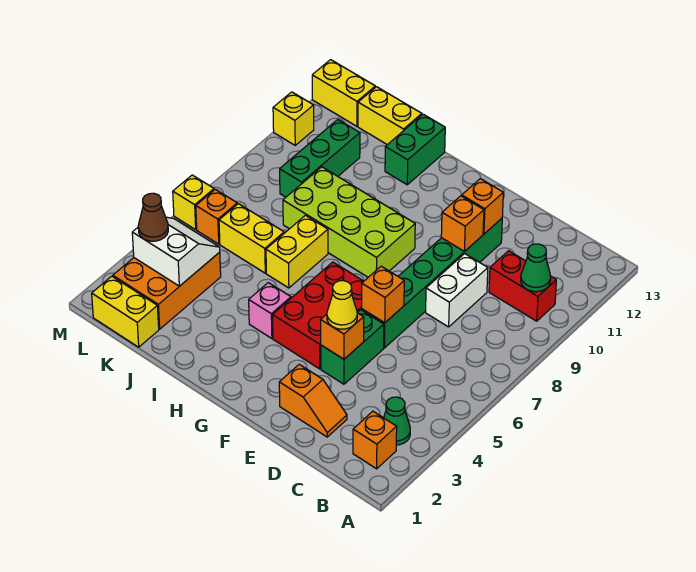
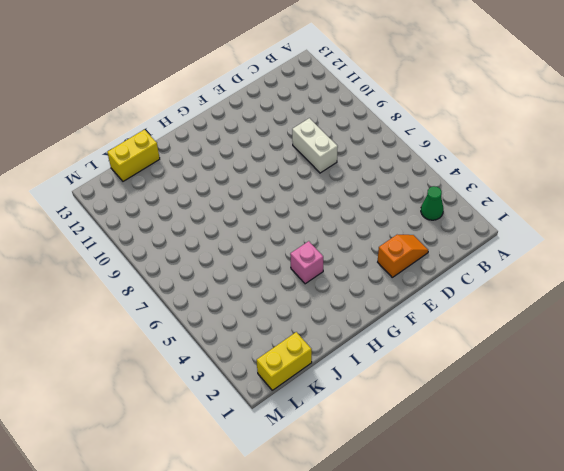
none -> orange brick B2 level 1
none -> red brick B10:C10 level 1
none -> green brick E4:E5 level 1

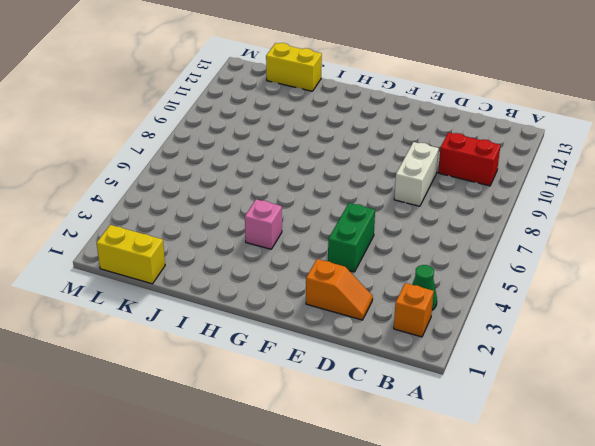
none -> green brick E6:E11 level 1
none -> red brick F4:G6 level 1
none -> lime brick G8:J9 level 1

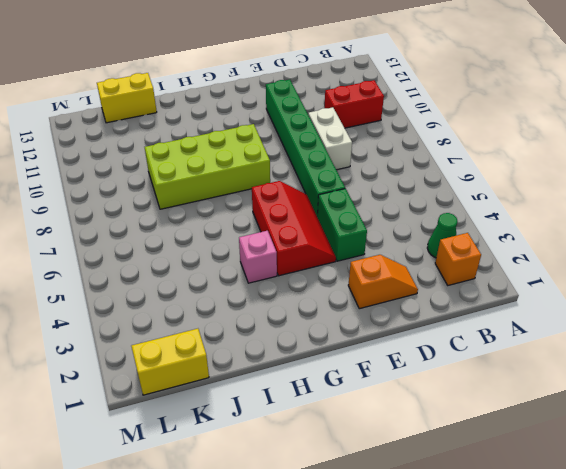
red slope F4:G6 level 1 top G -> red brick F4:G6 level 1
none -> yellow brick I6:I7 level 1
none -> green brick I12:I13 level 1
none -> yellow brick J6:K6 level 1

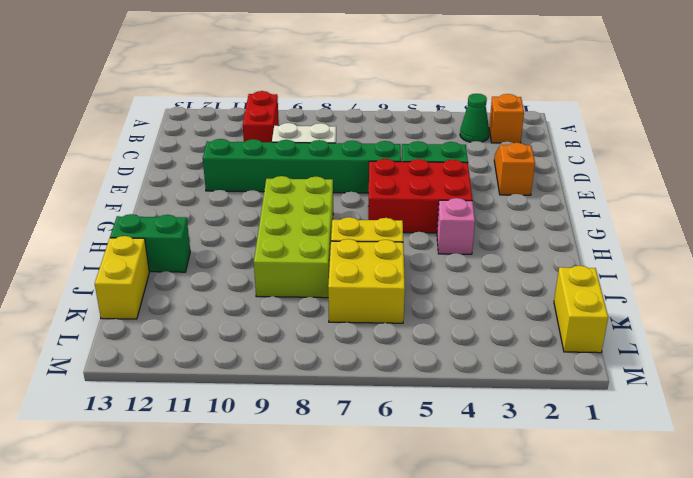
yellow brick J6:K7 level 1 -> yellow brick J6:K6 level 1
none -> orange brick K2:L4 level 1
none -> green brick K9:K11 level 1
none -> orange brick L6 level 1

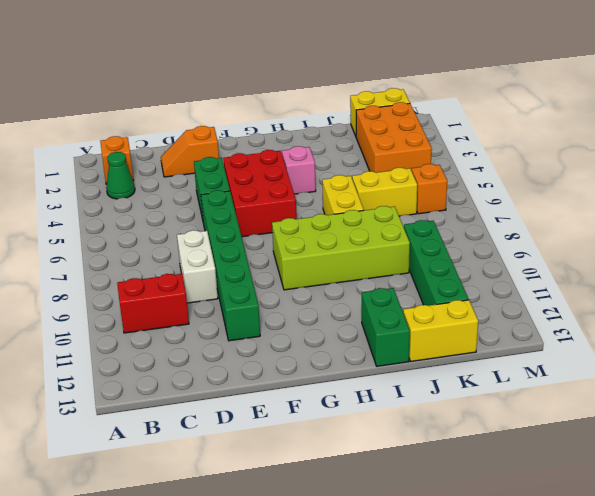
green brick K9:K12 level 1 -> green brick K9:K11 level 1
none -> yellow brick L13:M13 level 1
none -> yellow brick M6 level 1
none -> yellow brick M11 level 1

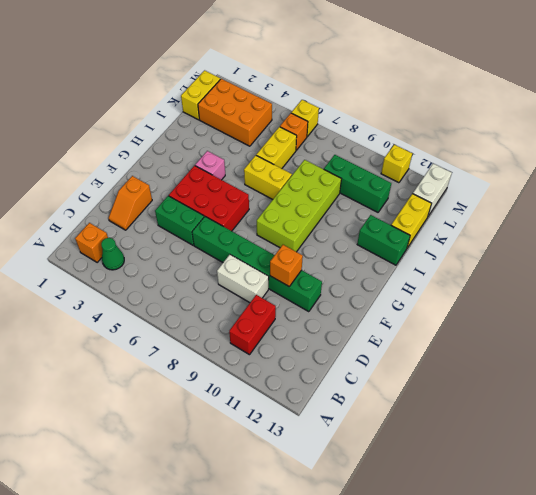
white brick L13:M13 level 1 -> yellow brick L13:M13 level 1
none -> green cone B10 level 2
none -> orange brick E4 level 2
none -> orange brick E6 level 2

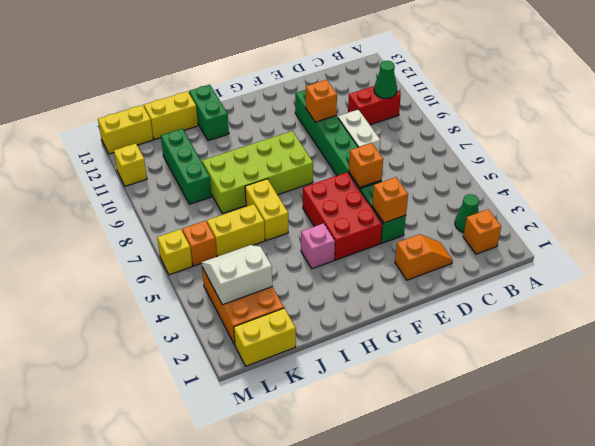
none -> orange brick E11 level 2
none -> yellow cone E4 level 3
none -> brown cone L3 level 3

